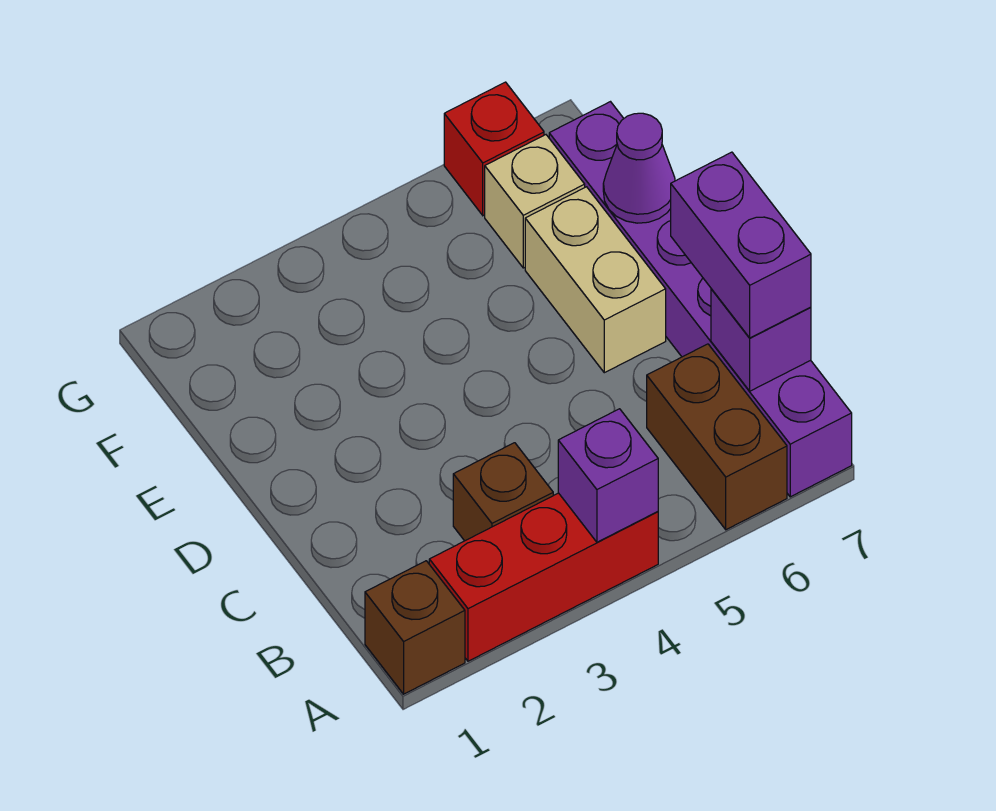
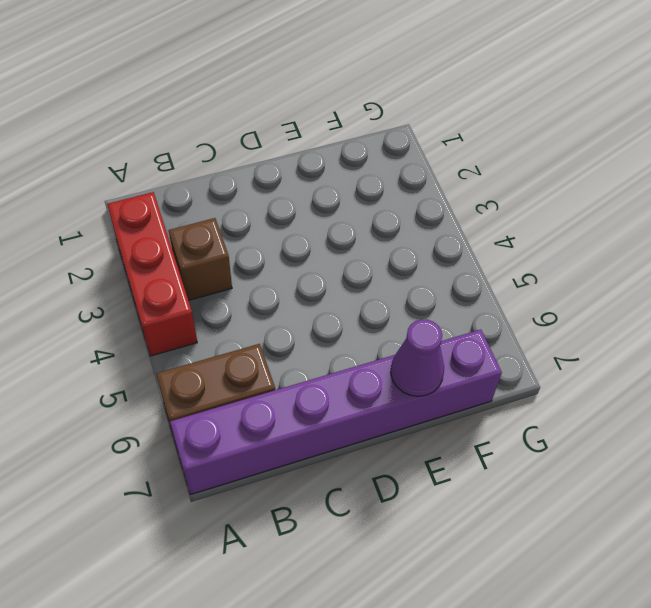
none -> brown brick A1 level 1
none -> tan brick D6:E6 level 1
none -> tan brick F6 level 1

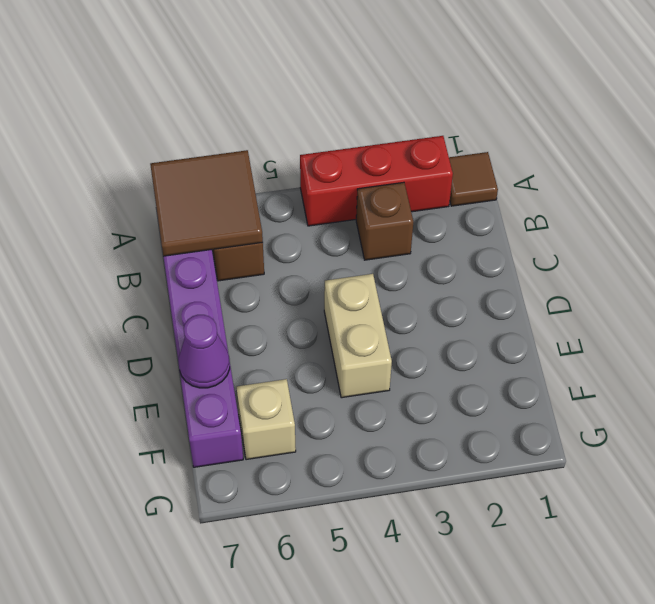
brown tile A1 level 1 -> brown brick A1 level 1
brown tile A6:B7 level 2 -> purple brick B7 level 2
tan brick D4:E4 level 1 -> tan brick D6:E6 level 1
none -> red brick G6 level 1
none -> purple brick A4 level 2
none -> purple brick B7:C7 level 3

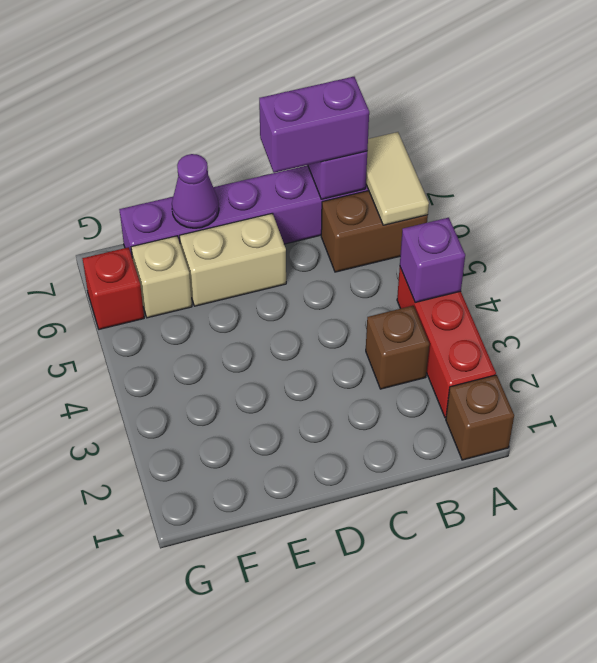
tan tile A6:A7 level 2 -> none

